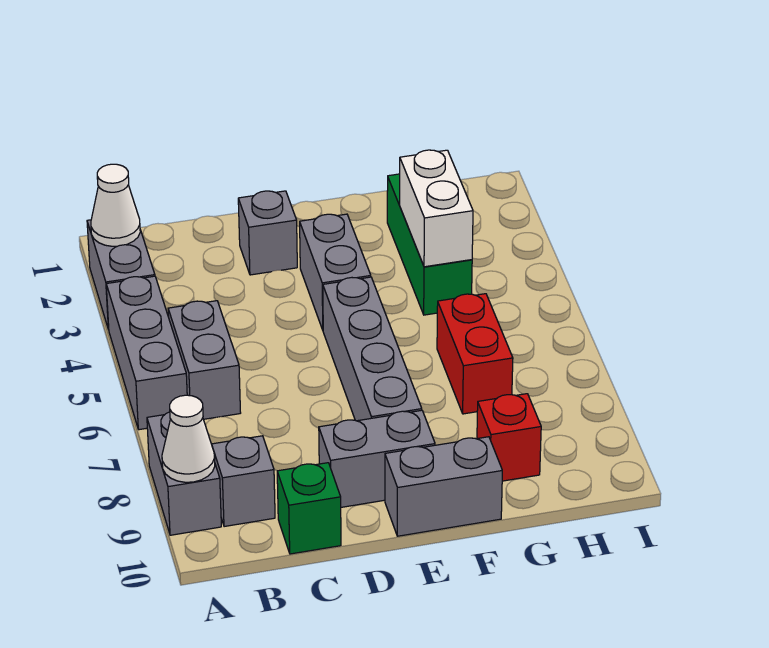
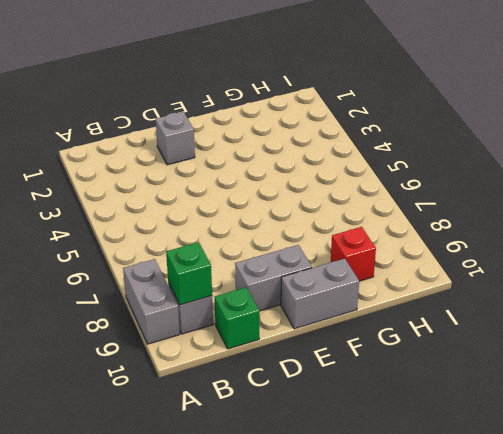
green brick B9 level 2 -> none
none -> grey brick A2:A3 level 1
none -> grey brick A4:A6 level 1
none -> grey brick B5:B6 level 1

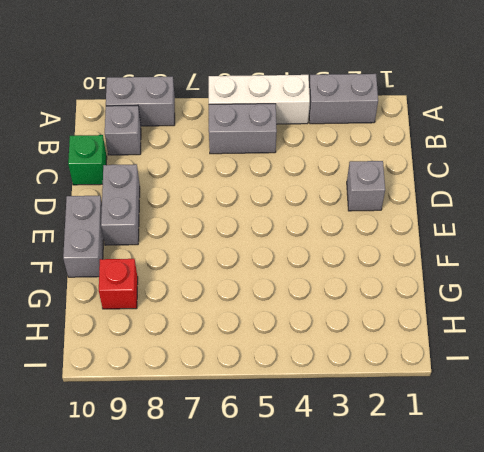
white brick A4:A6 level 1 -> grey brick A4:A6 level 1
none -> grey brick E3:E4 level 1
none -> grey brick E5:E8 level 1
none -> green brick G2:G4 level 1

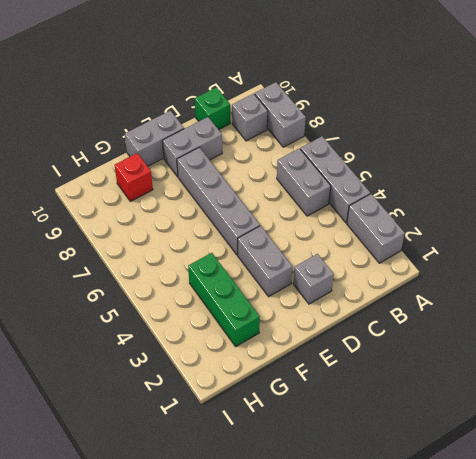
none -> red brick G6:G7 level 1
none -> white cone A2 level 2
none -> white cone A9 level 2

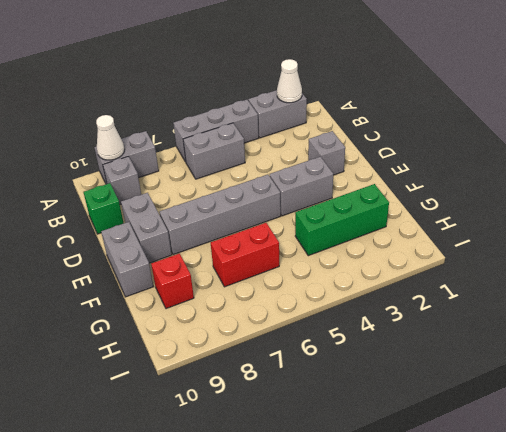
none -> white brick G3:G4 level 2

